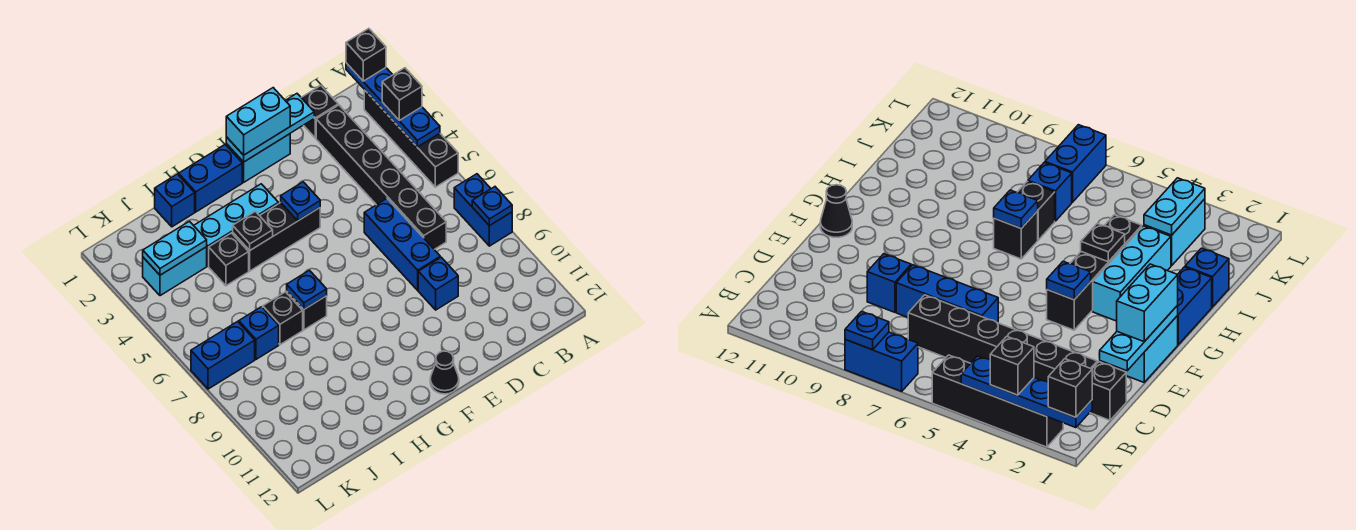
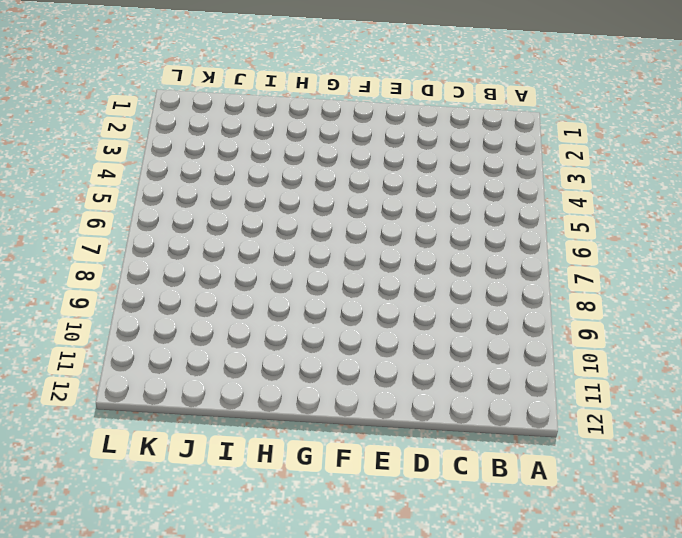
none -> black brick A2:A5 level 1
none -> blue brick A7:A8 level 1
none -> black brick C1 level 1

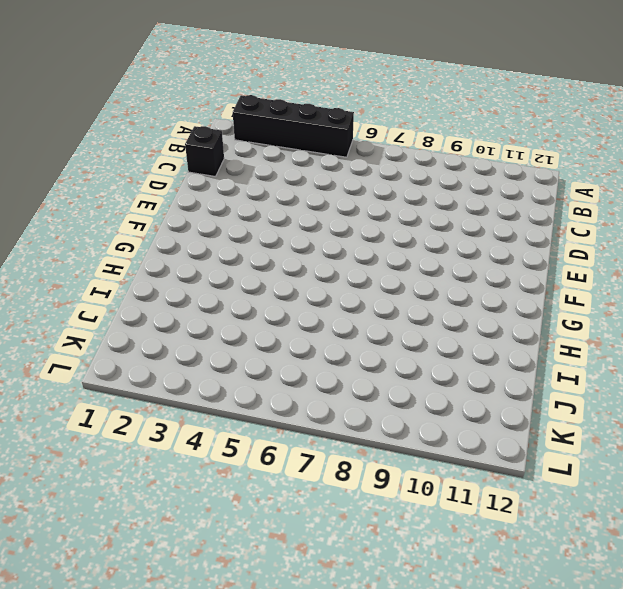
none -> blue brick A7:A8 level 1
none -> black brick C2:C7 level 1
none -> blue brick D6:D8 level 1

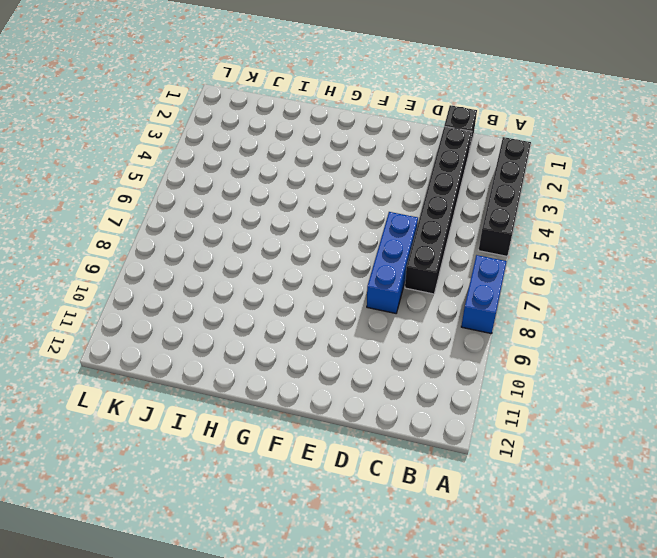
none -> blue brick D9 level 1
none -> cyan brick E1:F1 level 1
none -> black brick F4:H4 level 1

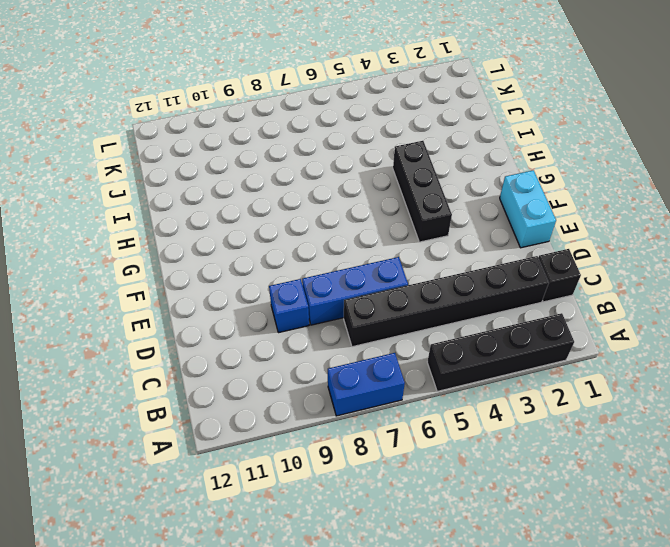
none -> black cone F12 level 1
none -> blue brick G1:H1 level 1
none -> cyan brick G3:I3 level 1

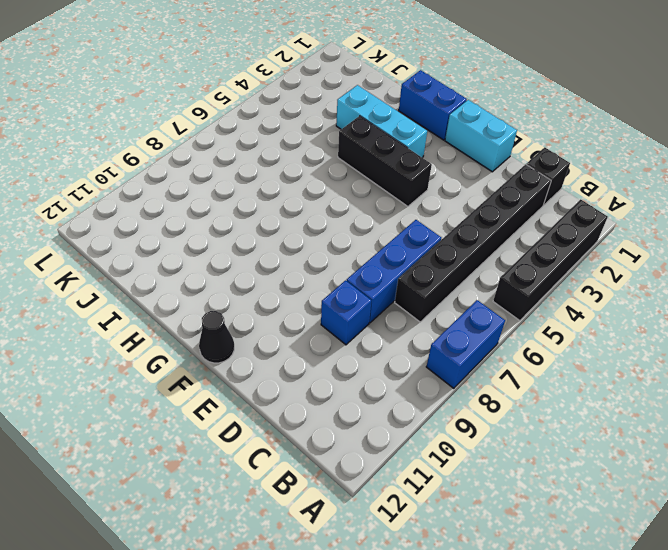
none -> black brick H7 level 1
none -> blue brick I1 level 1
none -> black brick I4 level 1

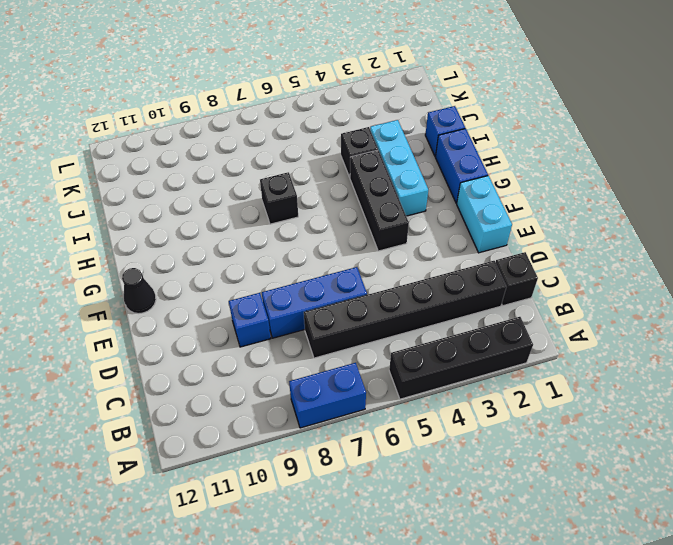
none -> black brick I7 level 1
none -> cyan brick J3:K3 level 1
none -> blue brick J7 level 1

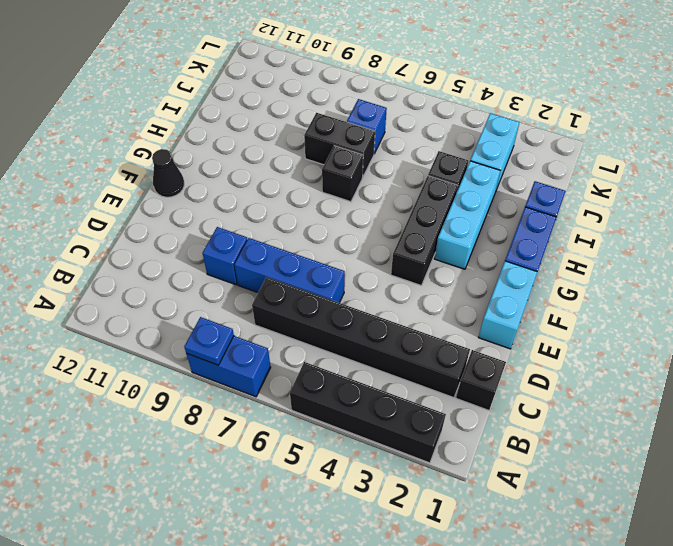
black brick I7:I8 level 1 -> black brick I7 level 1
none -> blue brick K7:L7 level 1
none -> blue plate A1:A4 level 2
none -> cyan plate D1:F1 level 2

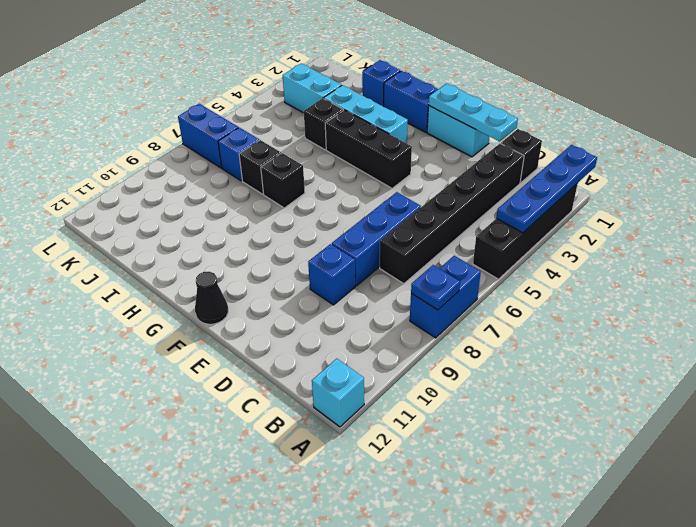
cyan brick A12 level 1 -> none
none -> blue plate F4 level 2
none -> black plate H4 level 2
none -> blue plate H7 level 2

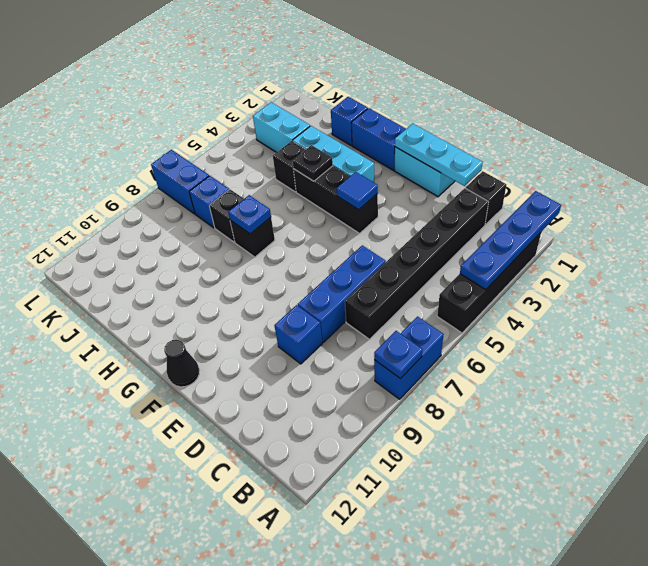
blue tile F4 level 2 -> blue plate F4 level 2
none -> cyan plate J3:K3 level 2
none -> black brick A1 level 3
none -> black brick A3 level 3

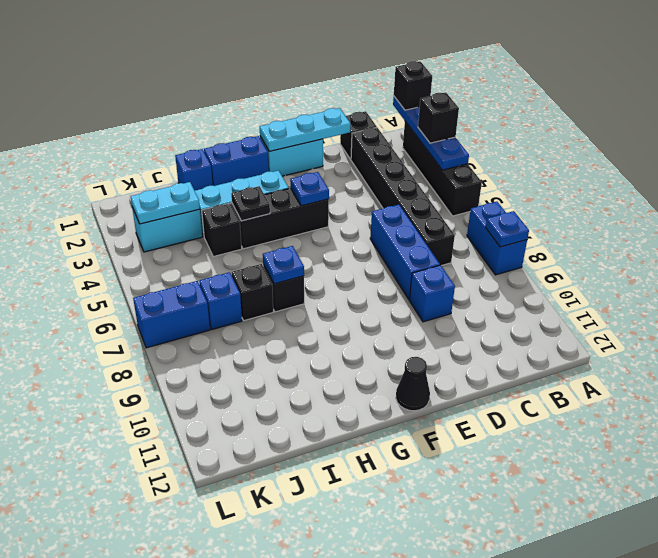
none -> cyan brick E1:F1 level 3

